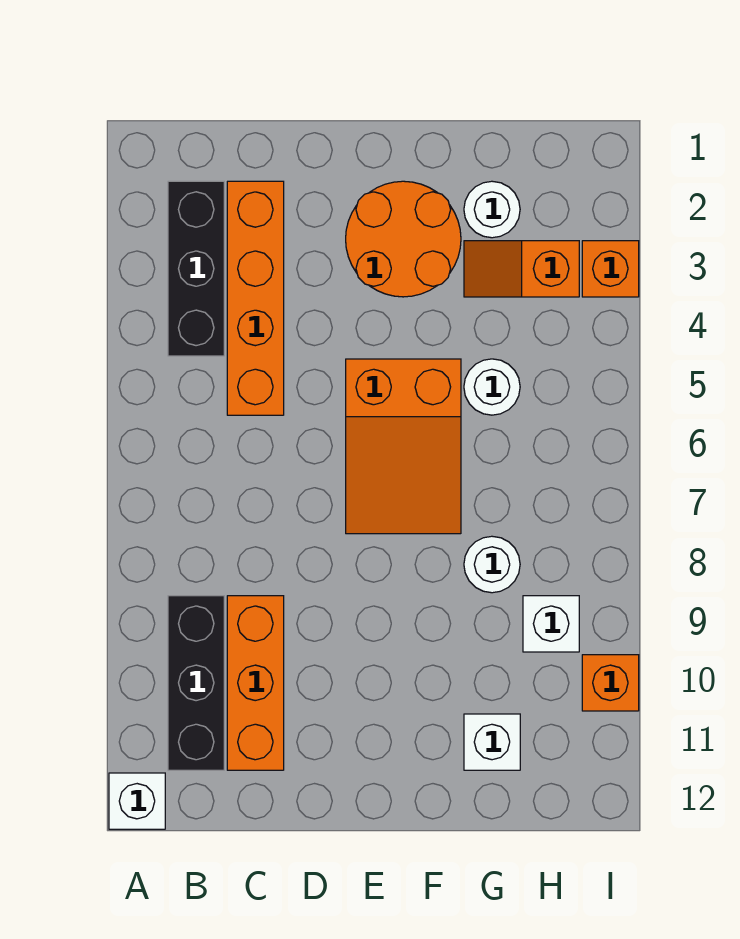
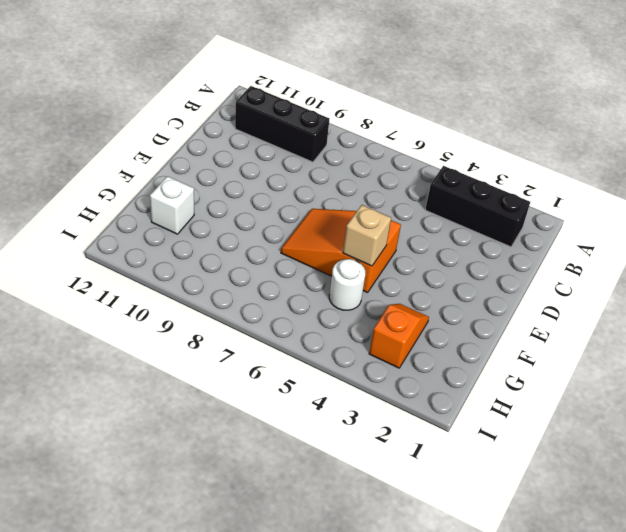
tan brick F5 level 2 -> none
none -> white brick A12 level 1
none -> orange brick C2:C5 level 1
none -> orange brick C9:C11 level 1

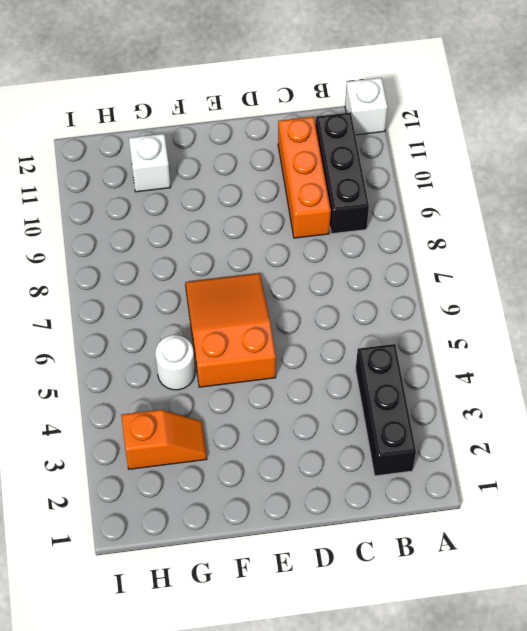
none -> orange brick C2:C5 level 1
none -> orange round brick E2:F3 level 1
none -> white round brick G2 level 1

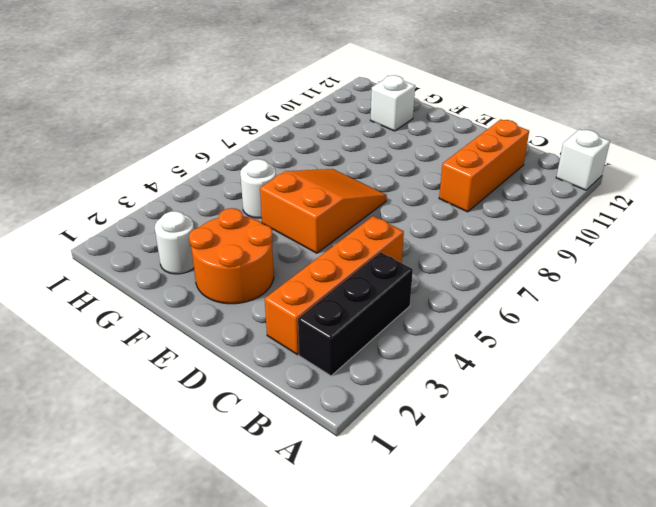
none -> black brick B9:B11 level 1
none -> orange slope G3:H3 level 1 top H
none -> white round brick G8 level 1

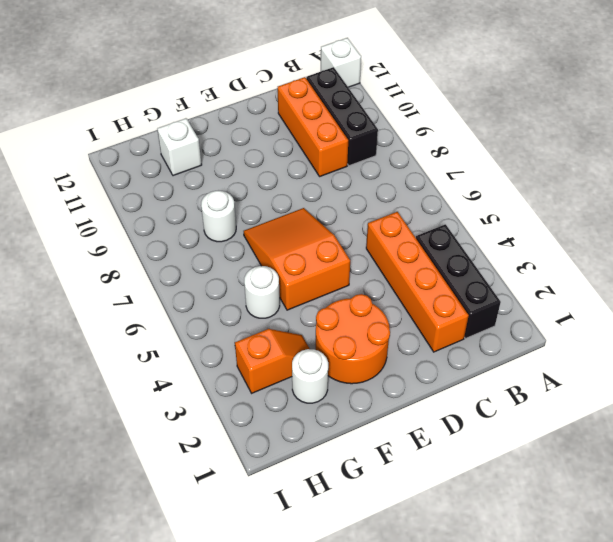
none -> white brick H9 level 1
none -> orange brick I3 level 1
none -> orange brick I10 level 1

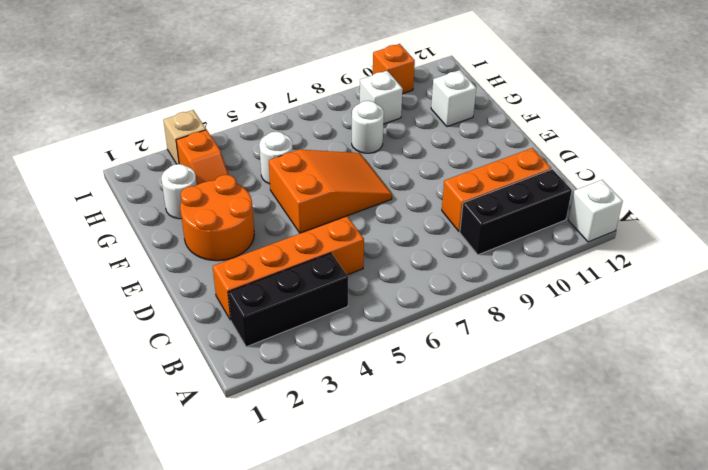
tan brick I3 level 1 -> orange brick I3 level 1

